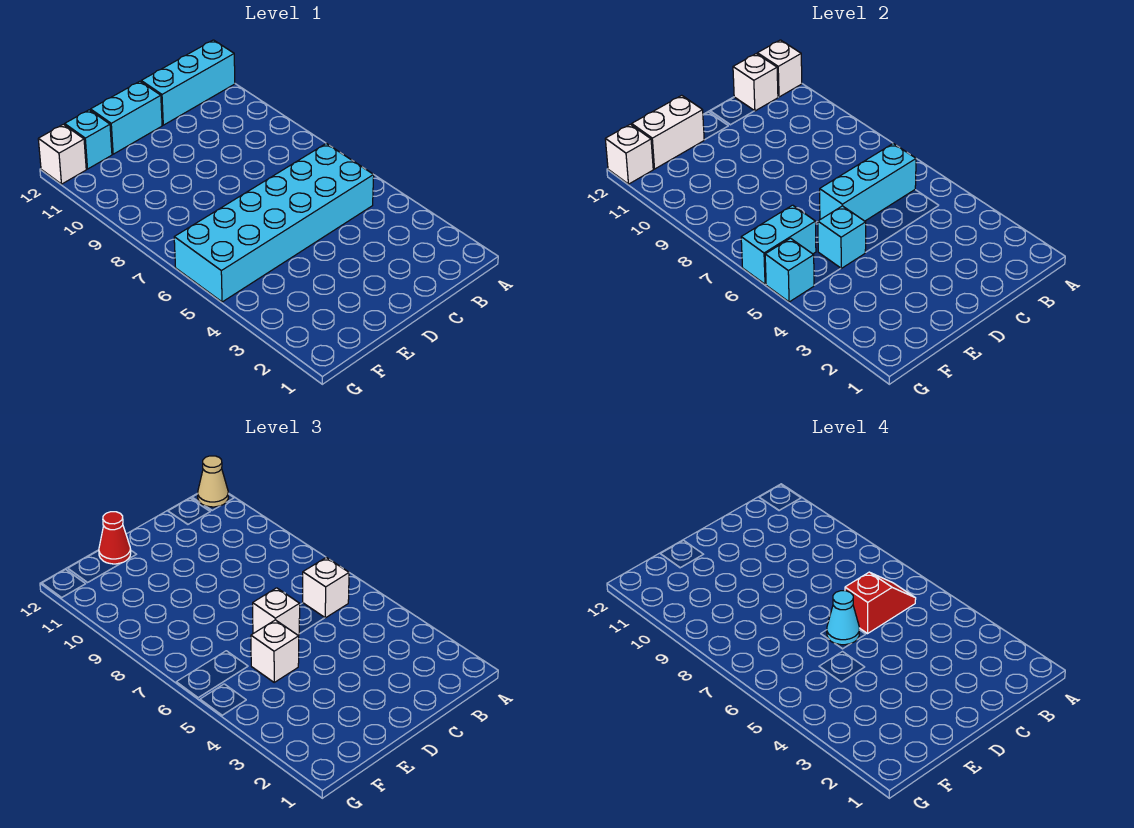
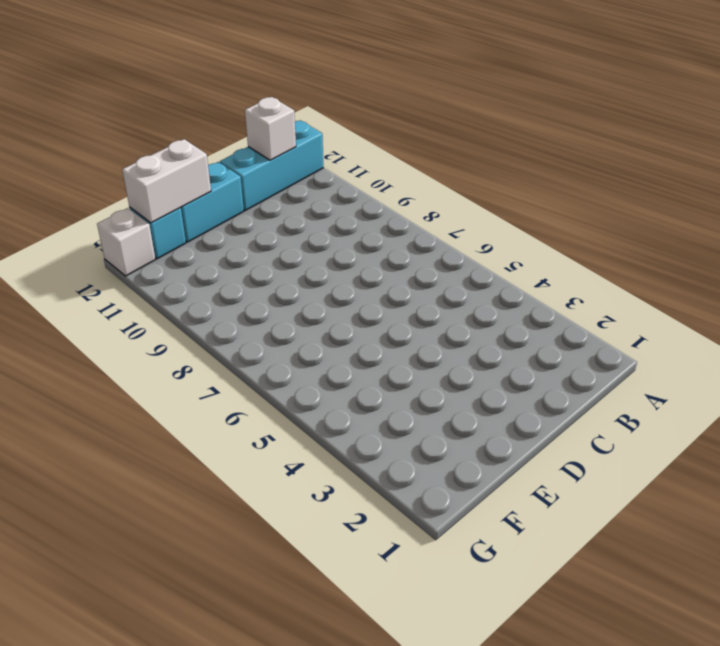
none -> cyan brick B5:G6 level 1
none -> white brick A12 level 2
none -> cyan brick B6:D6 level 2

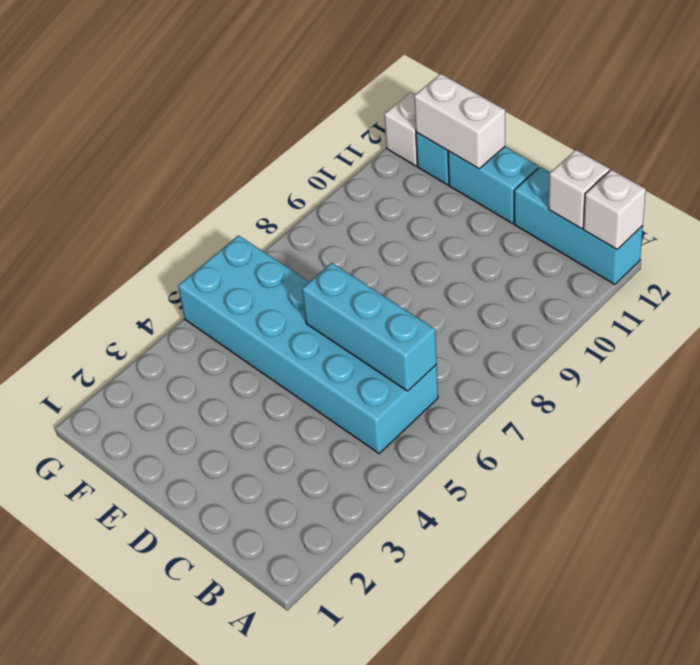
none -> cyan brick E5 level 2
none -> cyan brick F6:G6 level 2
none -> cyan brick G5 level 2

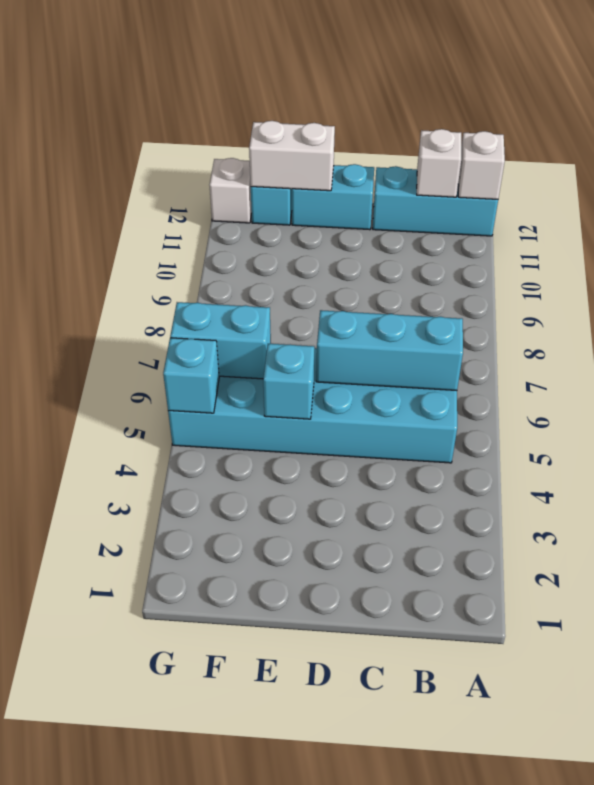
none -> white brick G12 level 2
none -> tan cone A12 level 3
none -> white brick B6 level 3

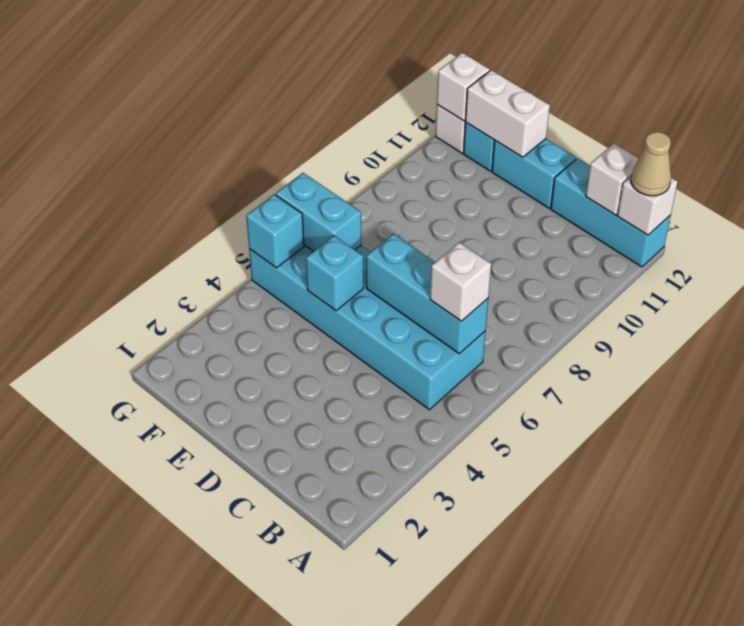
none -> white brick D6 level 3
none -> white brick E5 level 3
none -> red cone E12 level 3

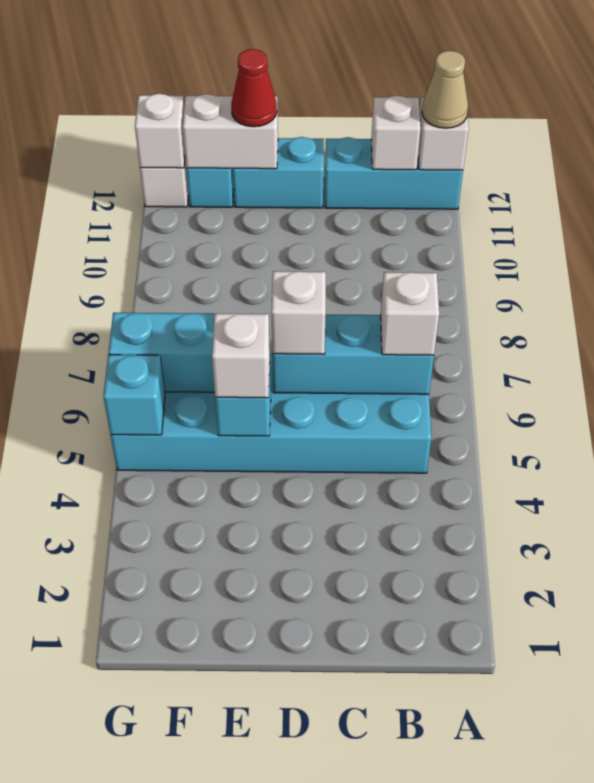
none -> red slope B6:C6 level 4 top C
none -> cyan cone D6 level 4

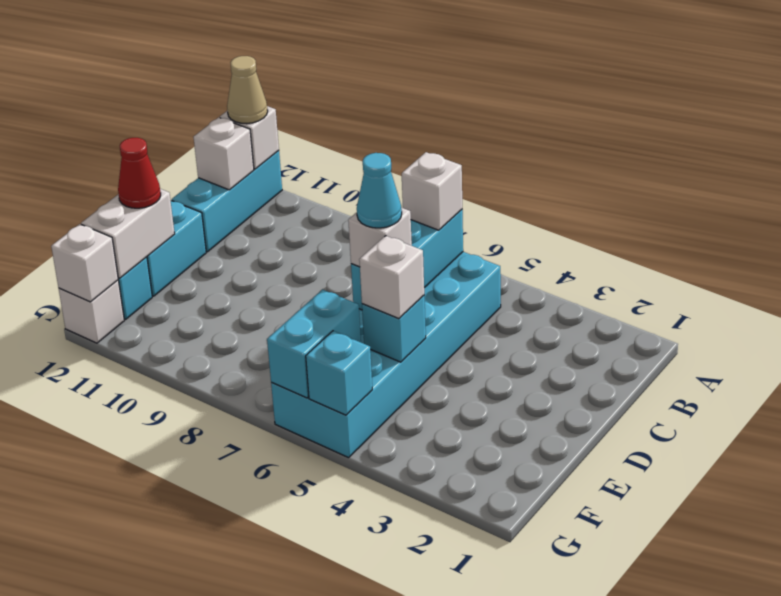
none -> red slope B6:C6 level 4 top C

